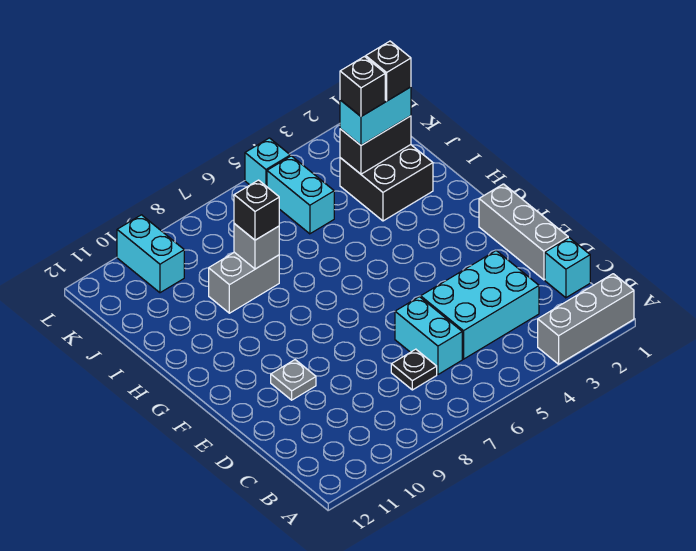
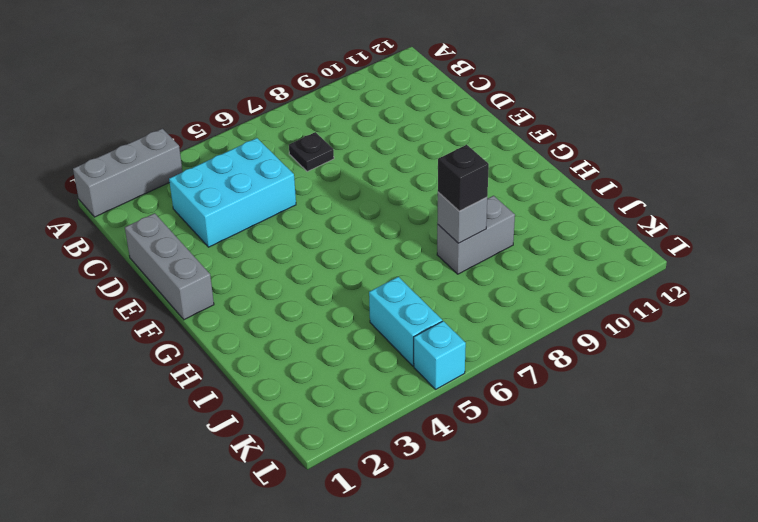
none -> cyan brick C1 level 1
none -> cyan brick C6:D6 level 1
none -> grey plate E10 level 1

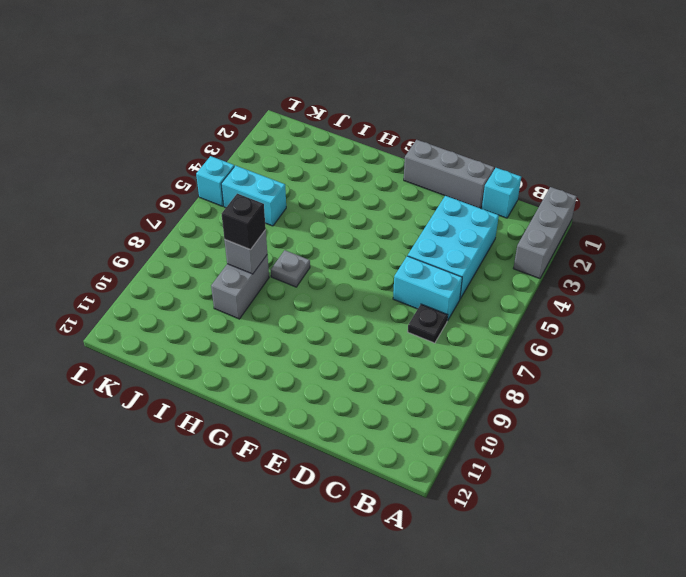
grey plate H7 level 1 -> grey plate E10 level 1
none -> black brick I2:J3 level 1
none -> cyan brick K10:L10 level 1
none -> black brick J2:J3 level 2

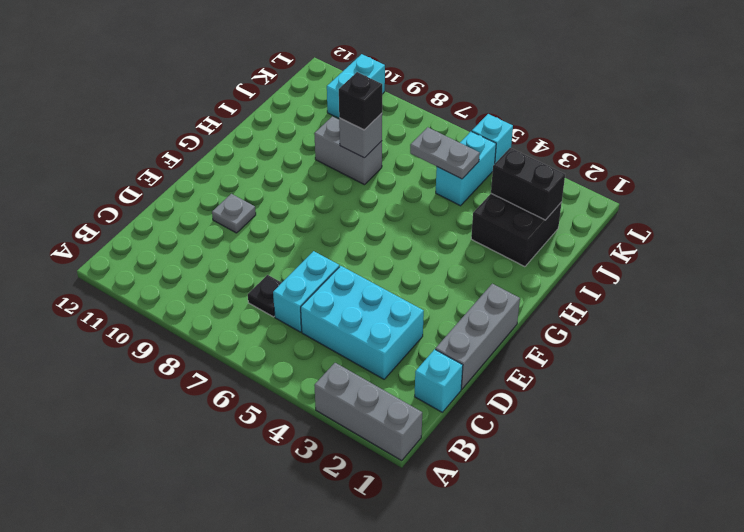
grey plate J5:J6 level 2 -> none
none -> cyan brick J2:J3 level 3
none -> black brick J2 level 4
none -> black brick J3 level 4

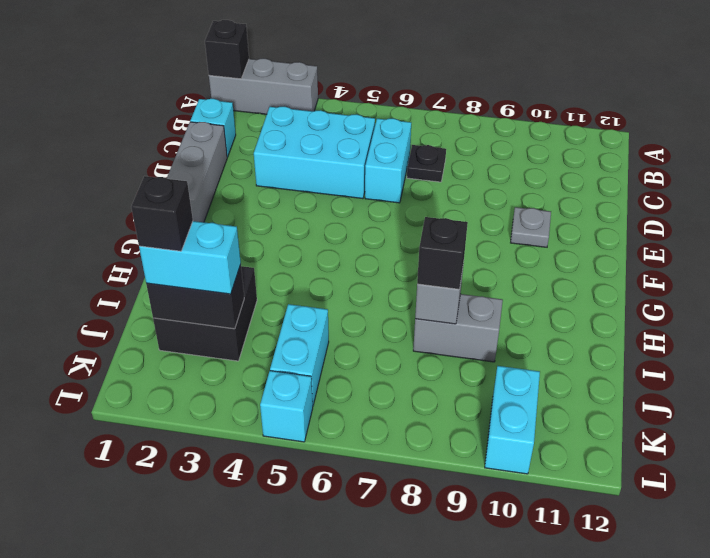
black brick A1 level 2 -> black brick J3 level 4

